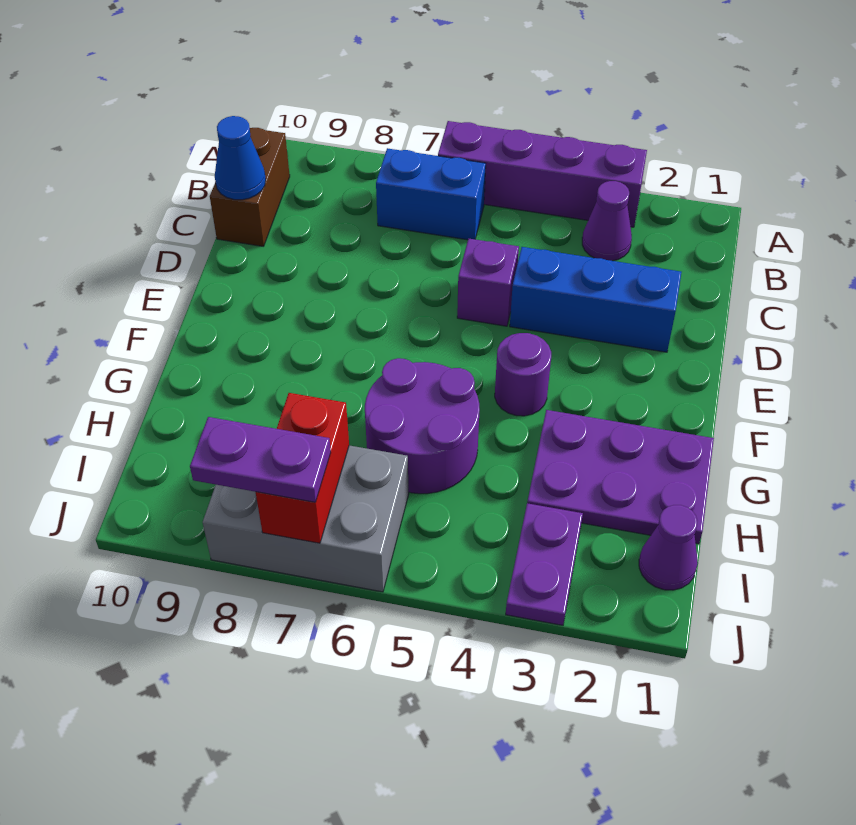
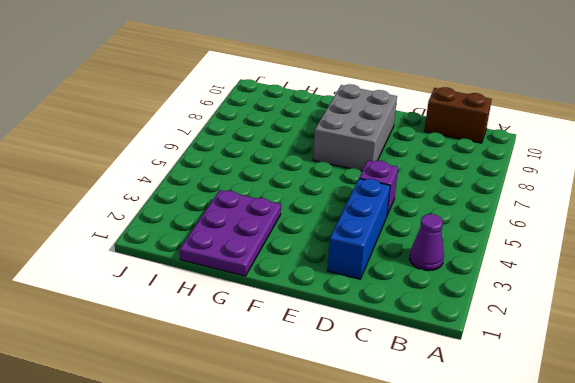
grey brick E7:F9 level 1 -> grey brick I6:J8 level 1
none -> purple brick A3:A6 level 1
none -> blue brick B6:B7 level 1
none -> purple round brick F4 level 1

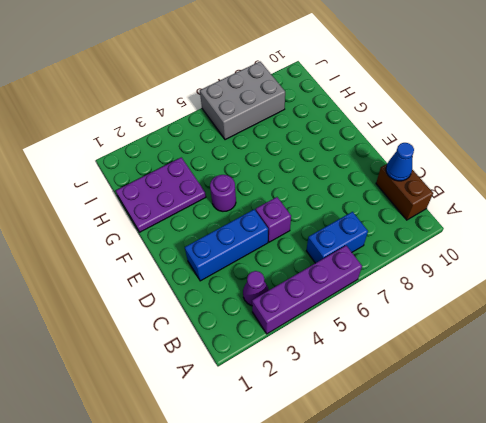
none -> purple round brick G5:H6 level 1
none -> purple cone I1 level 1
none -> purple plate I3:J3 level 1

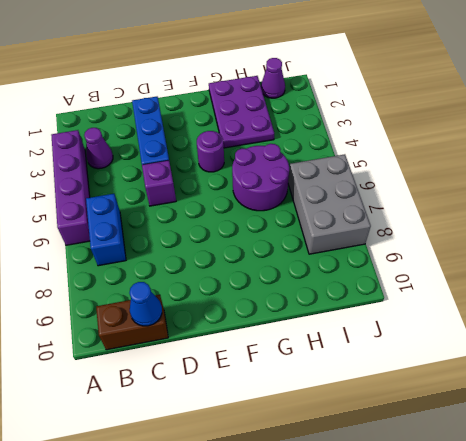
none -> purple plate I3:J3 level 1
none -> red brick I7:J7 level 2
none -> purple plate J7:J8 level 3

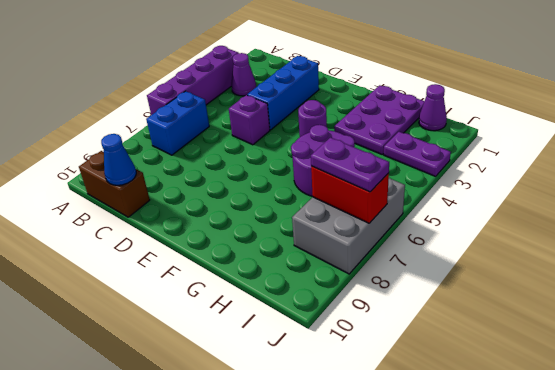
purple plate I7:J7 level 3 -> purple plate J7:J8 level 3

